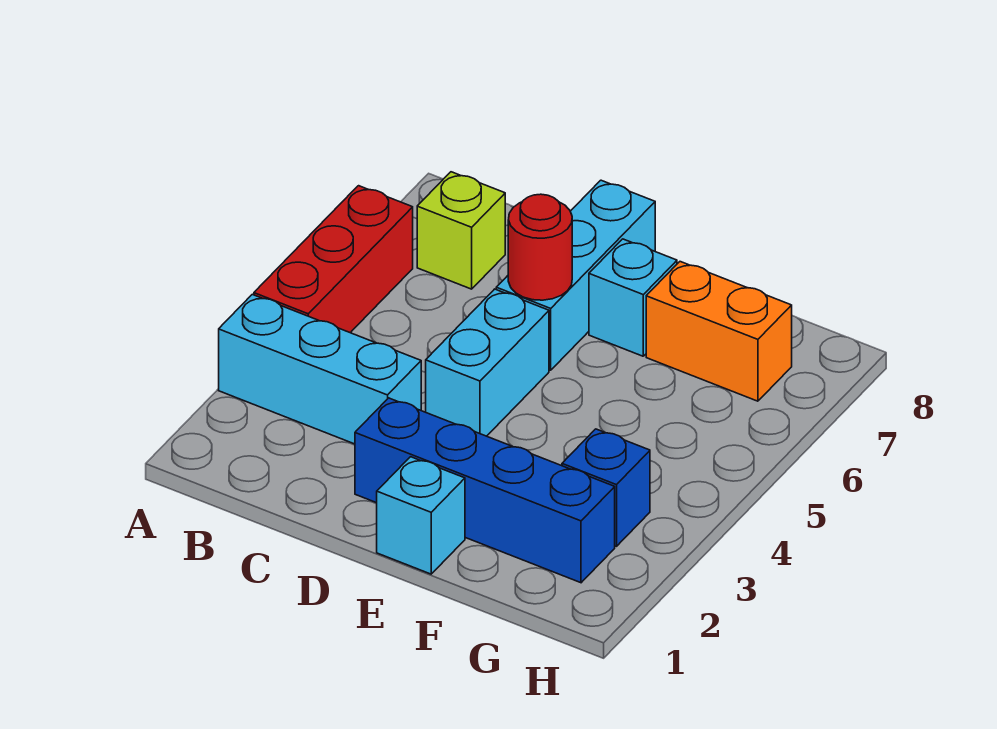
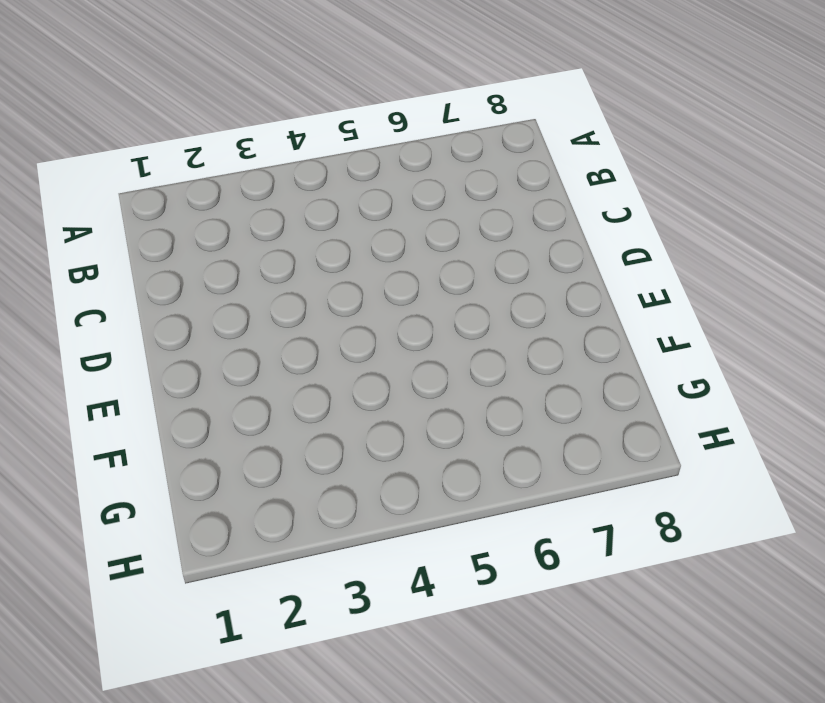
none -> cyan brick A3:C3 level 1
none -> red brick A4:A6 level 1

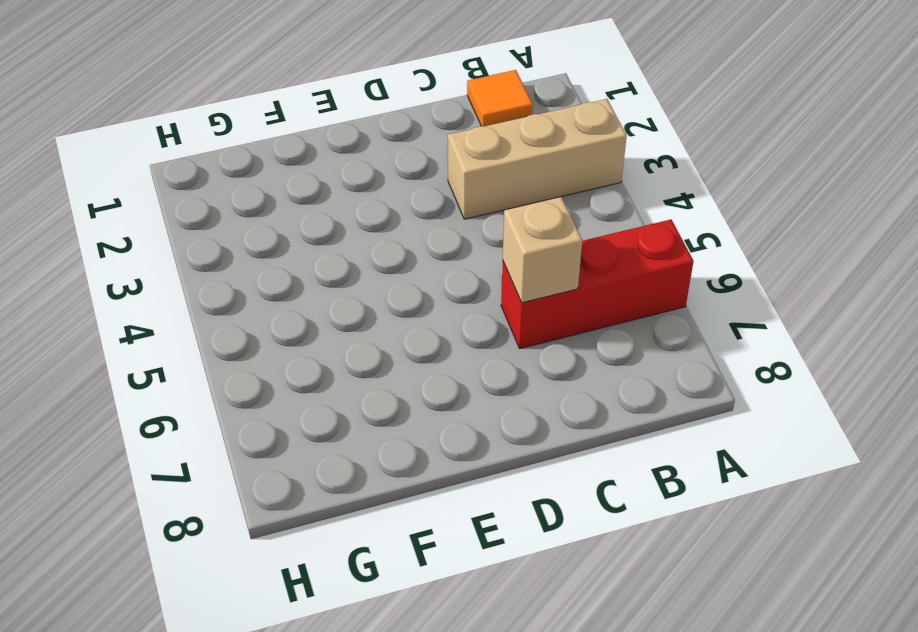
tan brick A3:C3 level 1 -> cyan brick A3:C3 level 1
red brick A6:C6 level 1 -> red brick A4:A6 level 1
orange tile B1 level 1 -> none
tan brick C6 level 2 -> none
none -> lime brick B7 level 1
none -> blue brick D2:G2 level 1

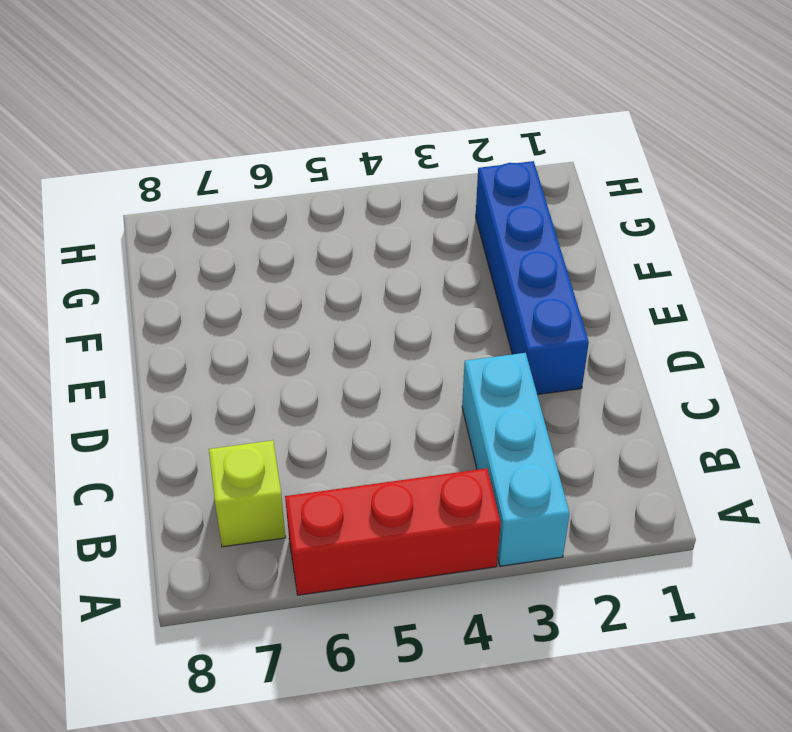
none -> cyan brick D4:D5 level 1
none -> cyan brick D6:D8 level 1

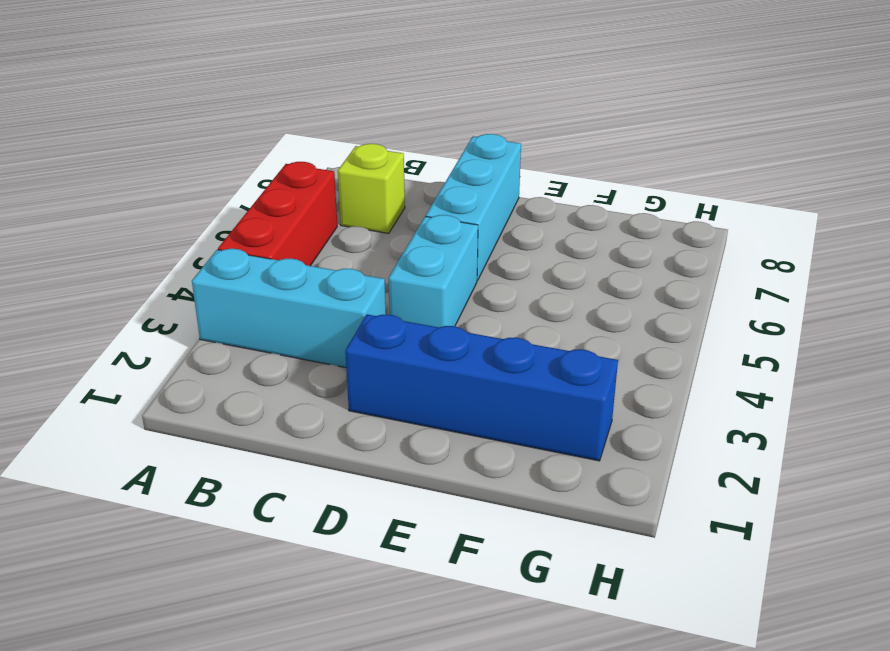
none -> cyan brick E1 level 1
none -> cyan brick E7 level 1

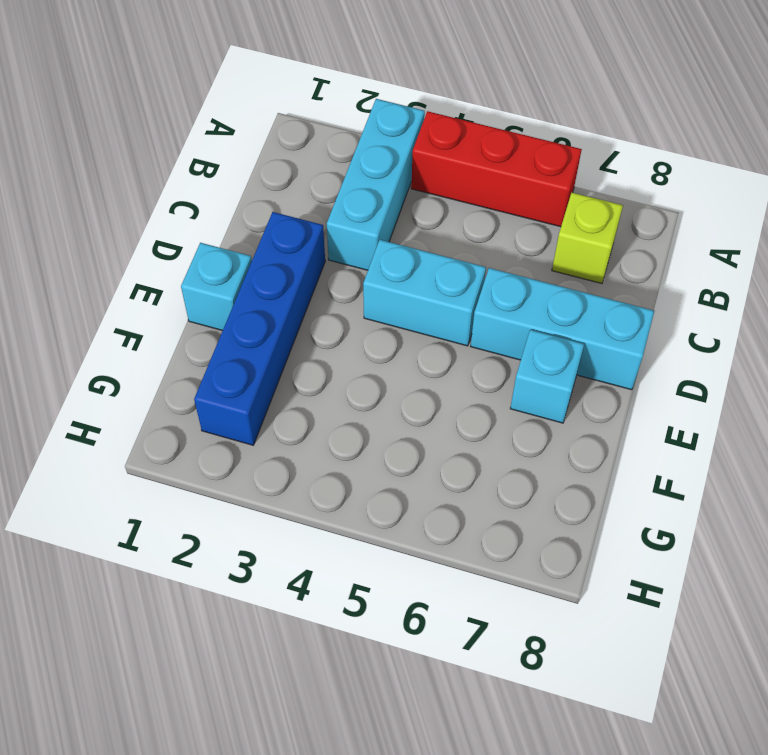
none -> orange brick F7:G7 level 1
none -> blue brick G3 level 1

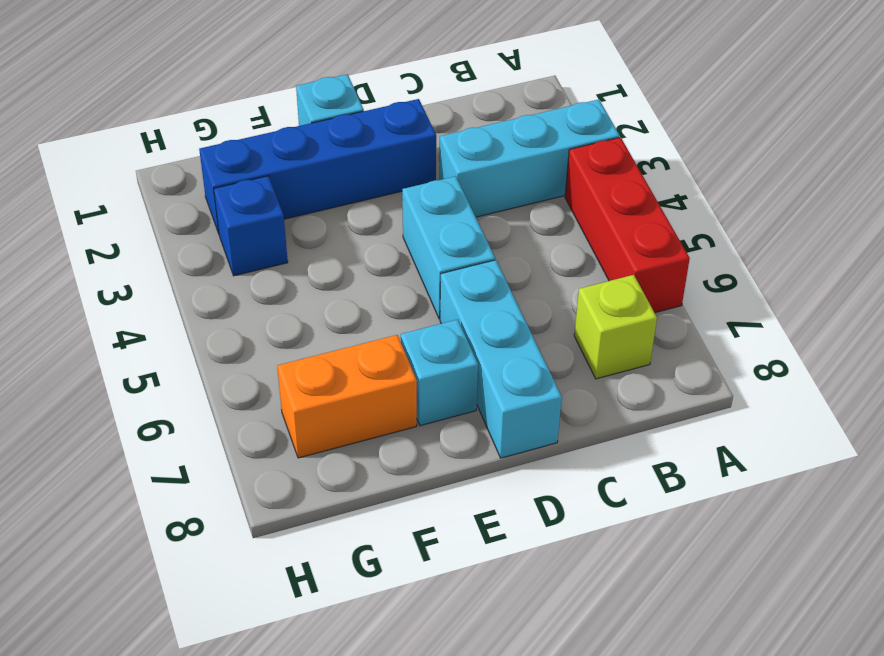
none -> red round brick D6 level 2

